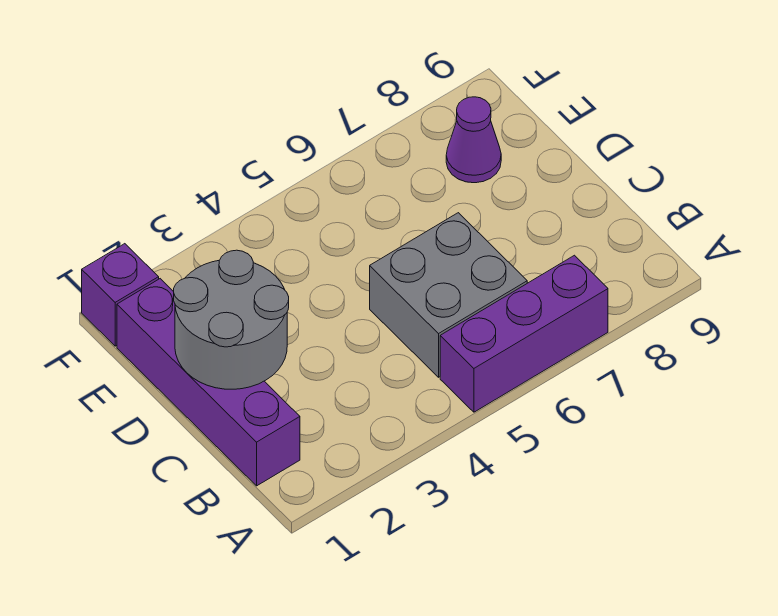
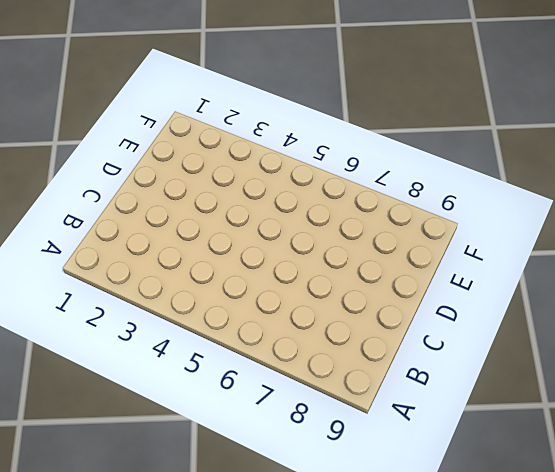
none -> purple brick A5:A7 level 1
none -> purple brick B1:E1 level 1

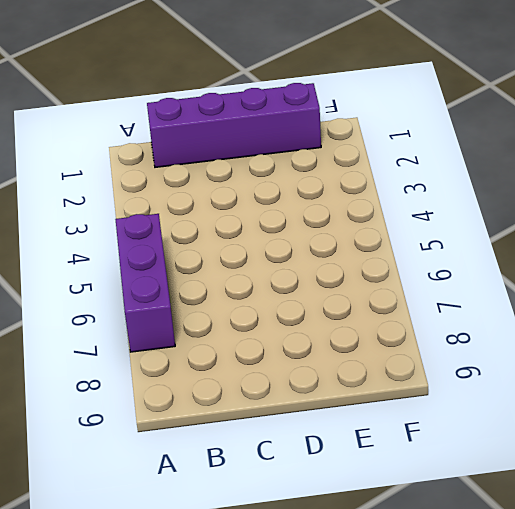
none -> grey brick B5:C6 level 1
none -> purple cone E8 level 1

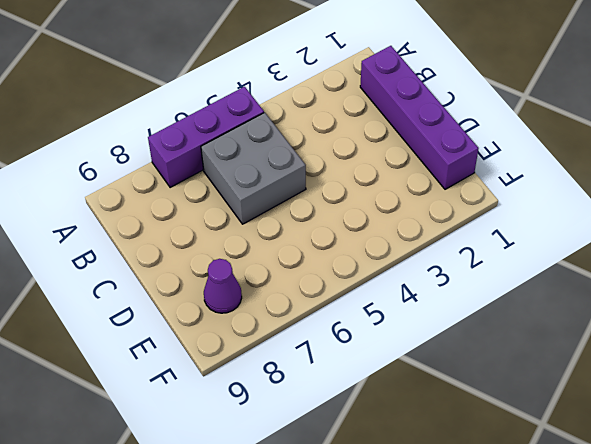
none -> purple brick F1 level 1
none -> grey round brick C1:D2 level 2

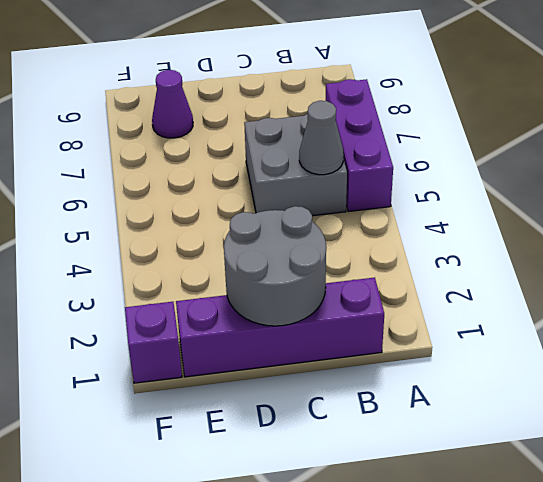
grey cone B5 level 2 -> none

